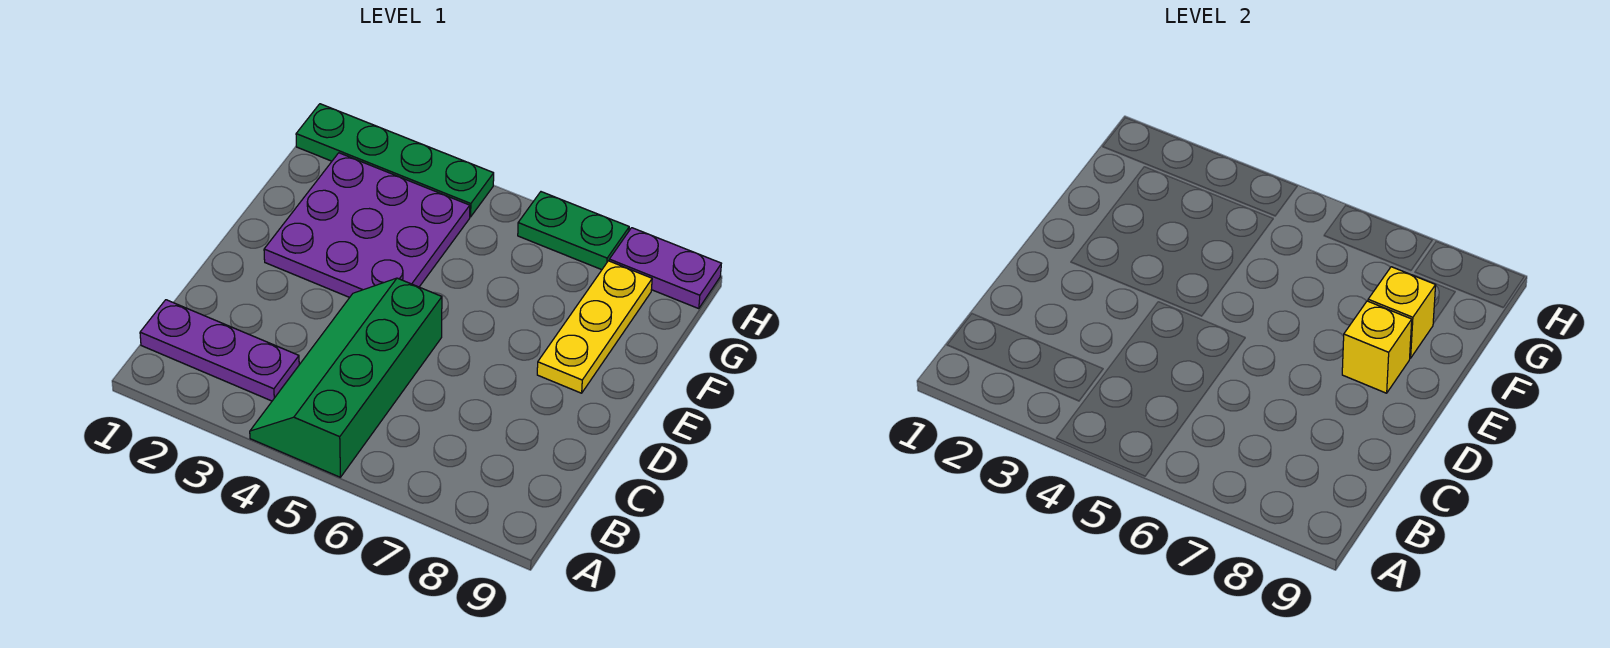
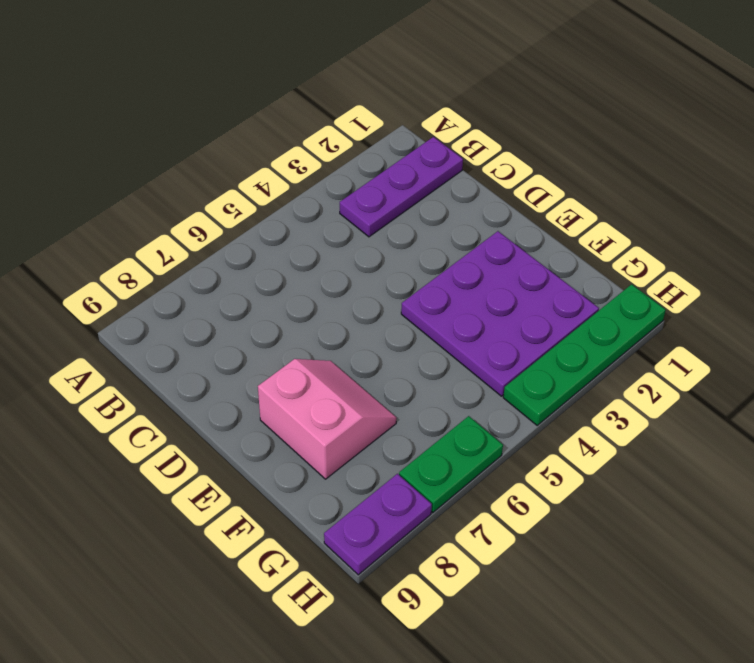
pink slope E7:F8 level 1 top 8 -> yellow plate E8:G8 level 1
none -> green slope A4:D5 level 1 top 5
none -> yellow brick E8 level 2

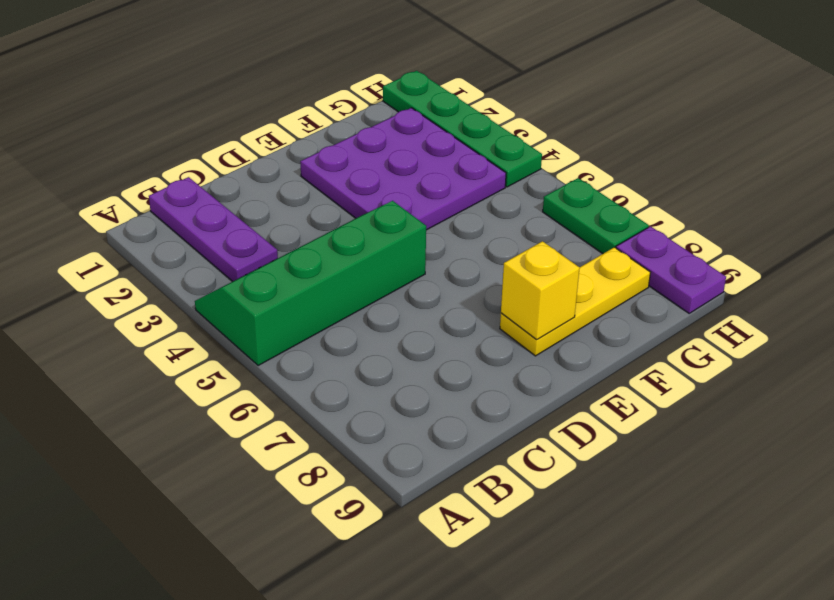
none -> yellow brick F8 level 2

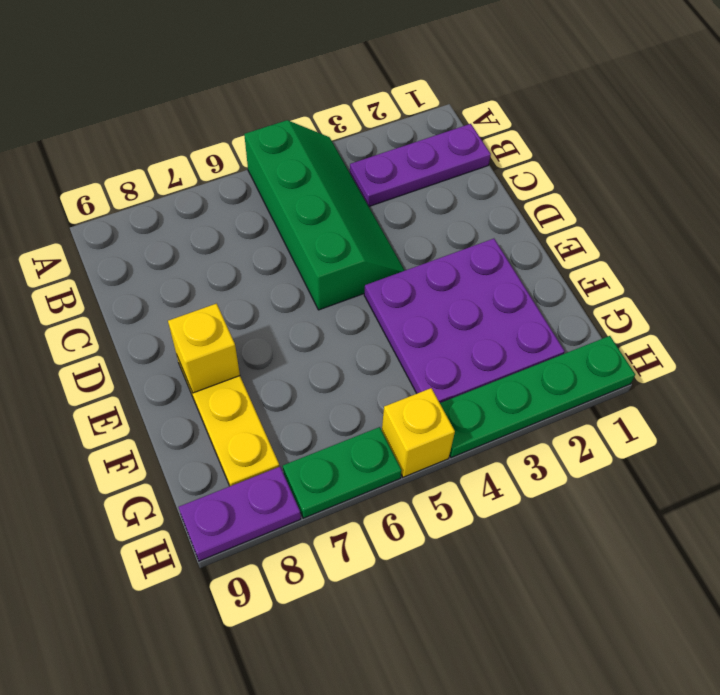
yellow brick H5 level 1 -> yellow brick F8 level 2

